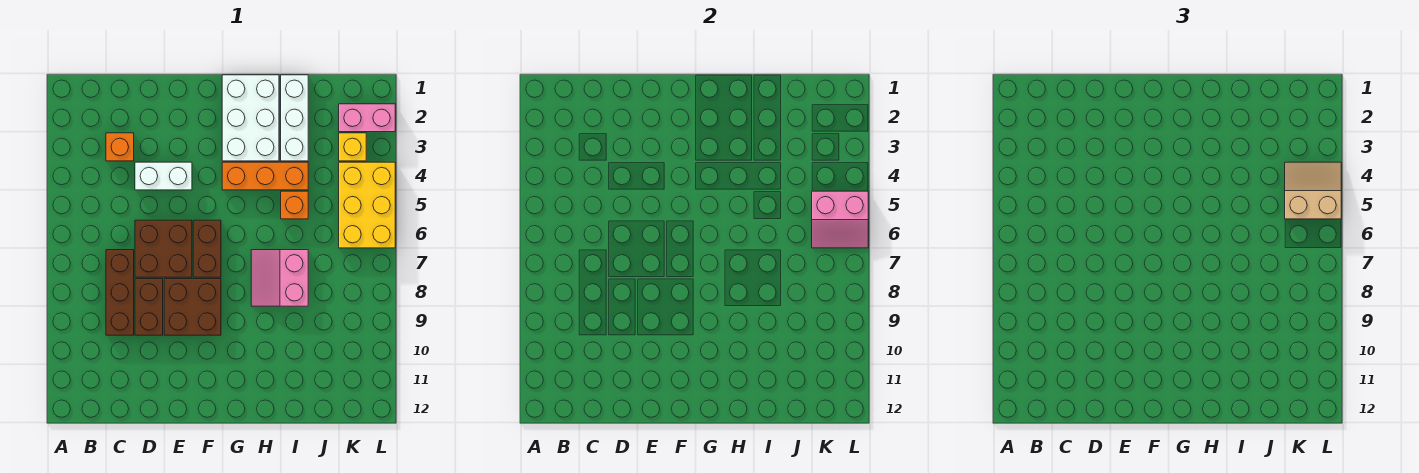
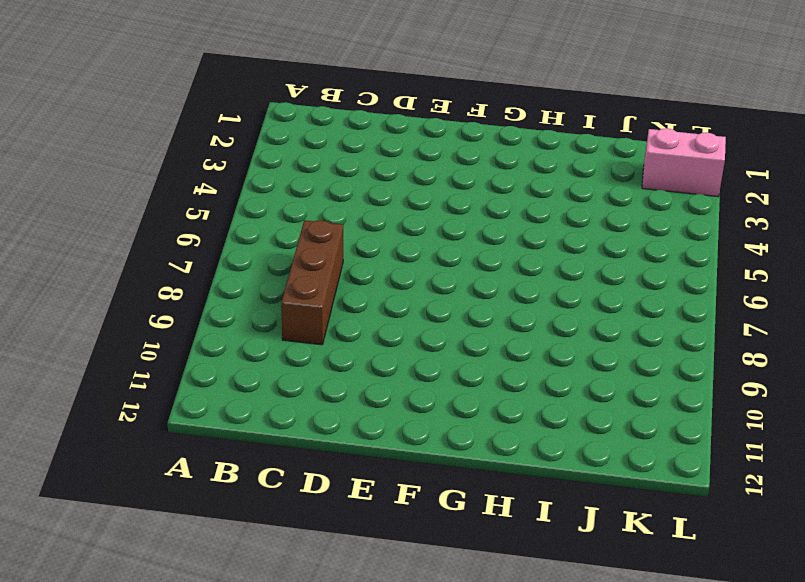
none -> orange brick C3 level 1
none -> white brick D4:E4 level 1
none -> brown brick D6:E7 level 1

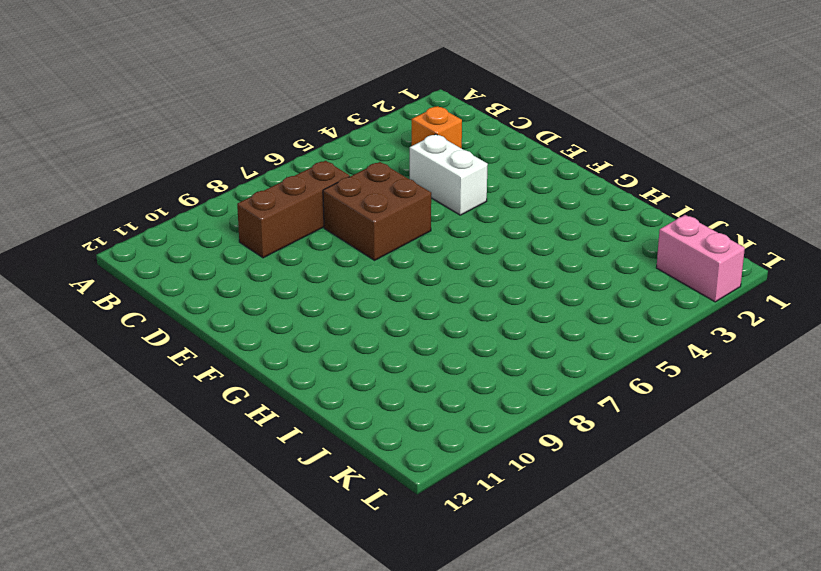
none -> brown brick D8:D9 level 1
none -> brown brick E8:F9 level 1
none -> brown brick F6:F7 level 1

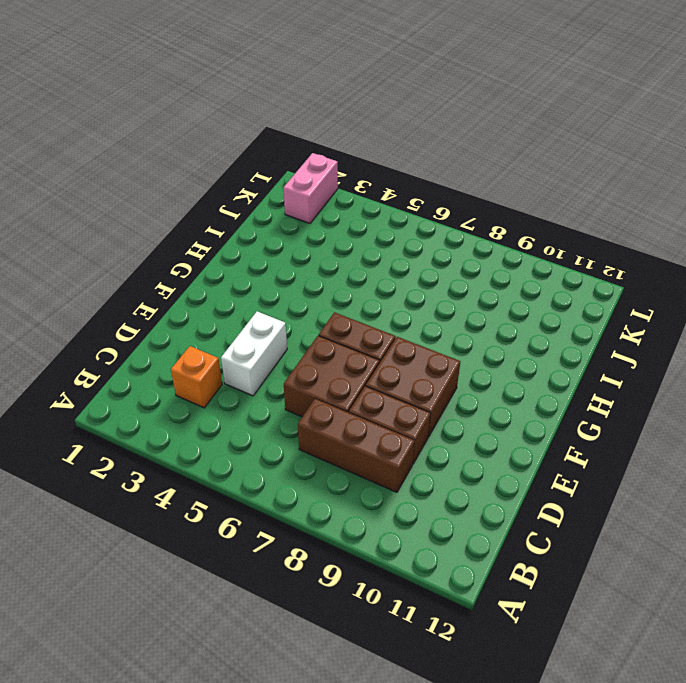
none -> white brick G1:H3 level 1
none -> orange brick G4:I4 level 1
none -> pink slope H7:I8 level 1 top I

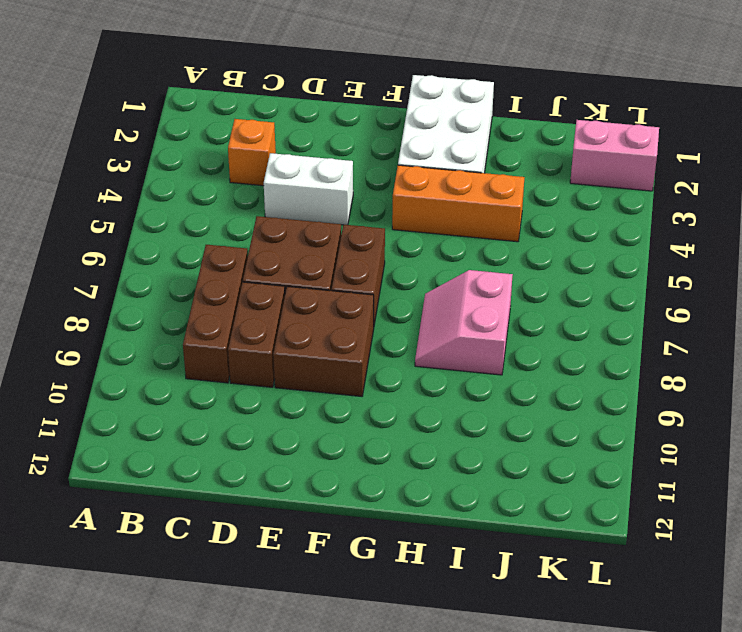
none -> white brick I1:I3 level 1
none -> orange brick I5 level 1
none -> yellow brick K3 level 1

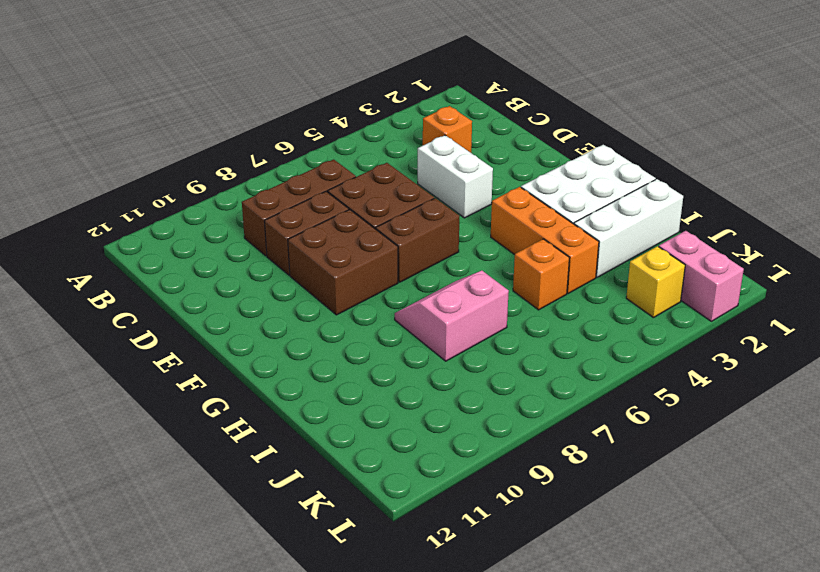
none -> yellow brick K4:L6 level 1
none -> pink slope K5:L6 level 2 top 5
none -> tan slope K4:L5 level 3 top 5

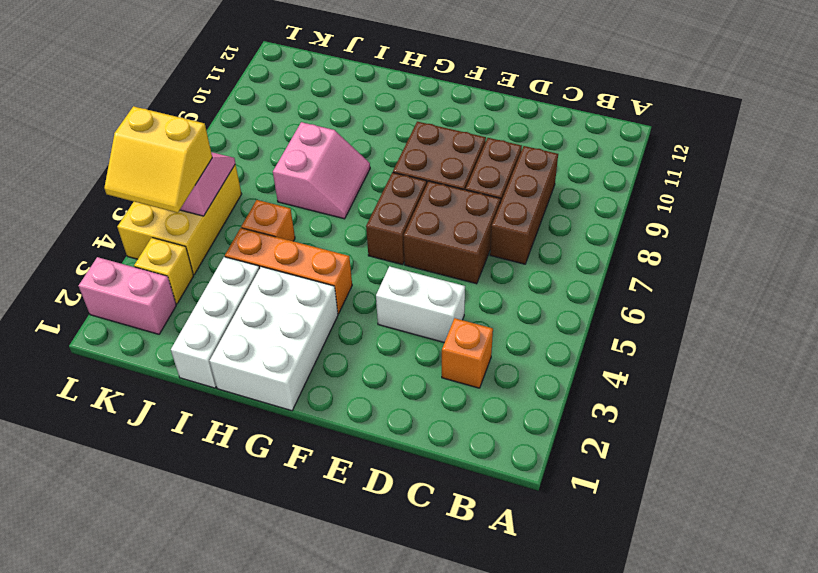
yellow slope K4:L5 level 3 top 5 -> tan slope K4:L5 level 3 top 5

